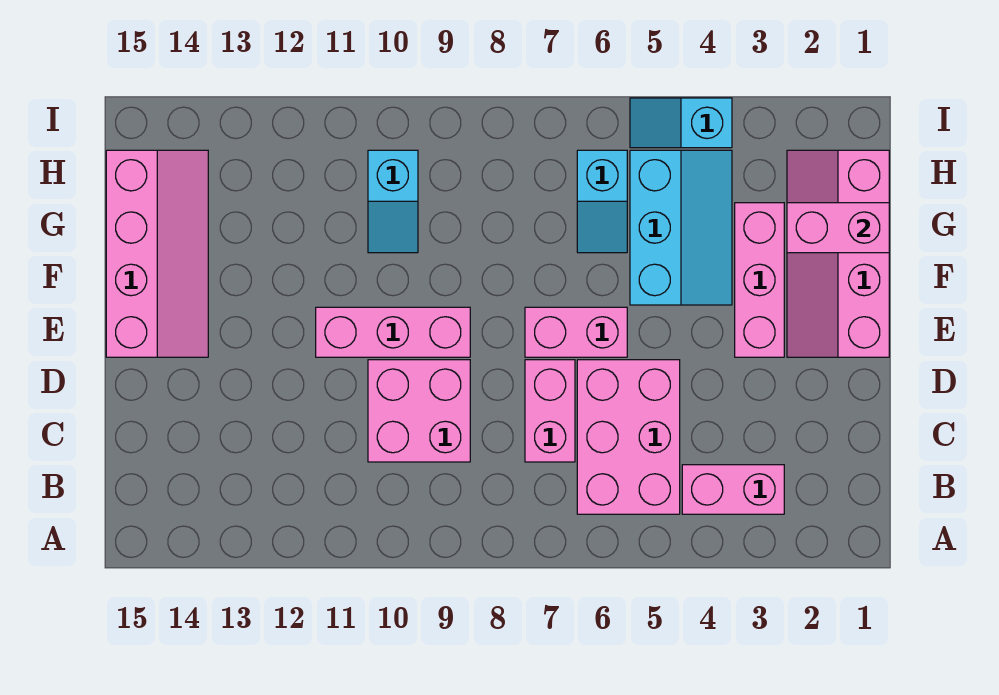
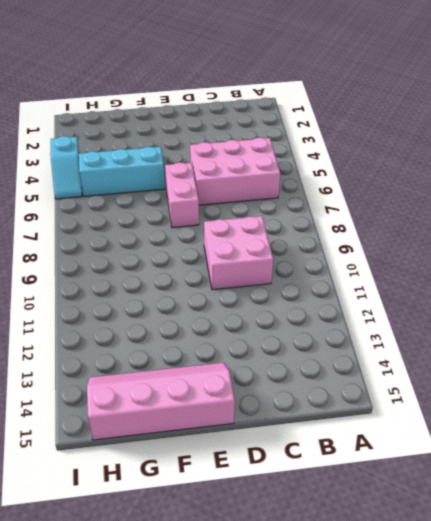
none -> pink brick B3:B4 level 1
none -> pink brick C7:D7 level 1
none -> pink slope E1:H2 level 1 top 1

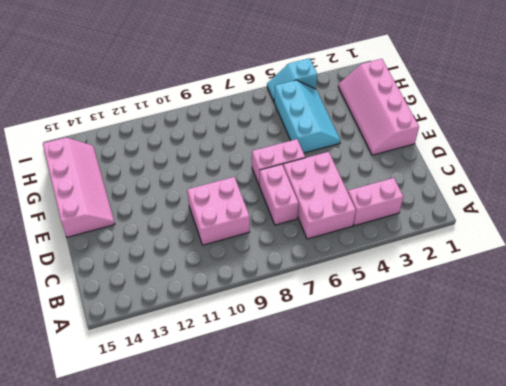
none -> pink brick E3:G3 level 1
none -> pink brick E9:E11 level 1
none -> cyan slope G6:H6 level 1 top H

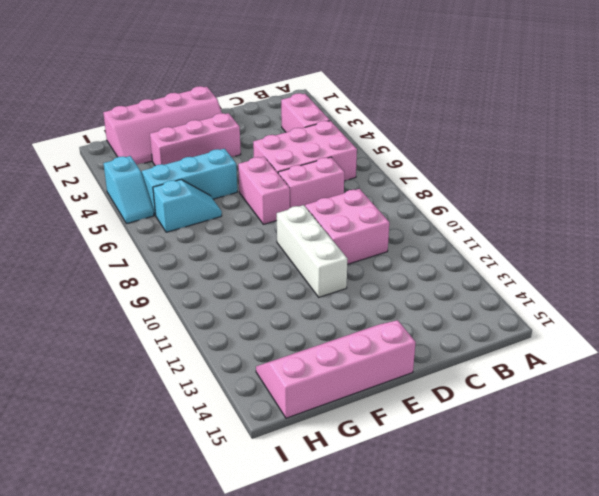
white brick E9:E11 level 1 -> pink brick E9:E11 level 1
none -> cyan slope G10:H10 level 1 top H
none -> pink brick G1:G2 level 2

